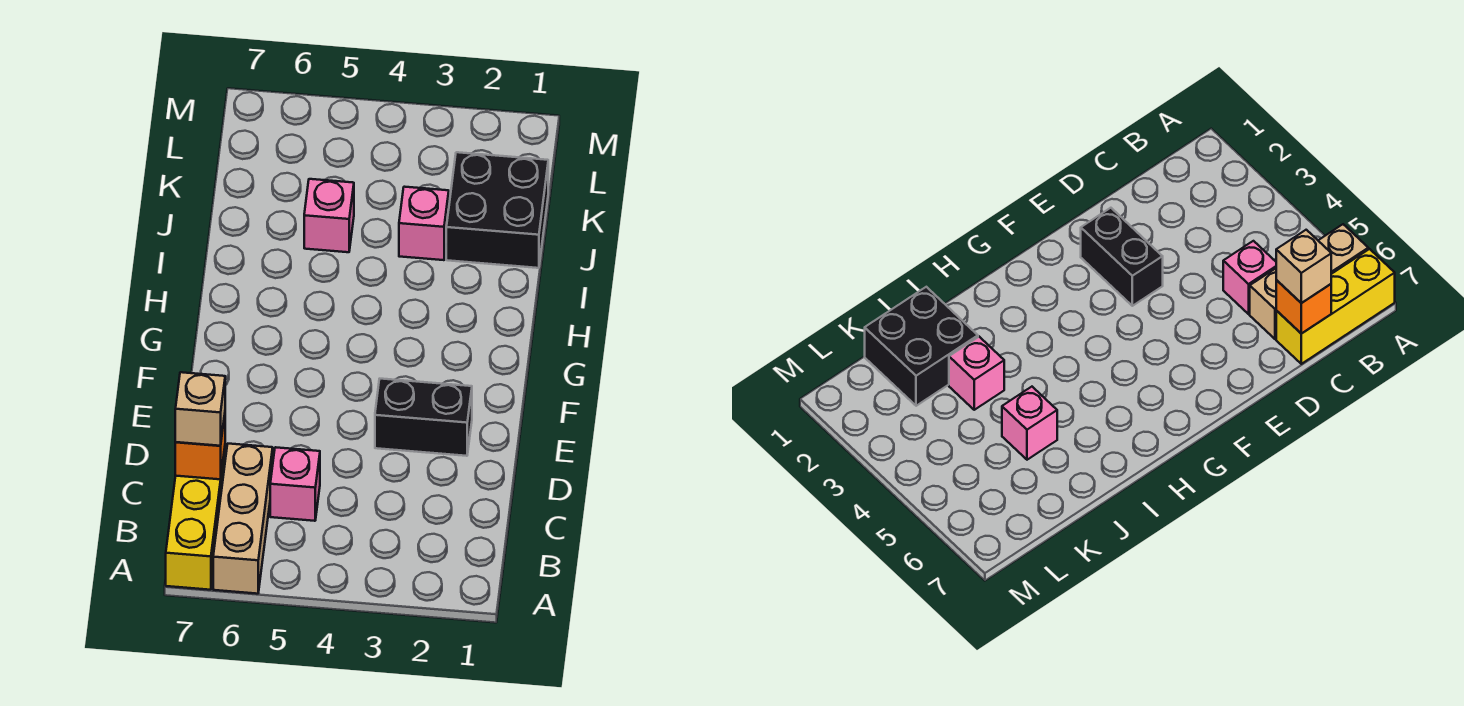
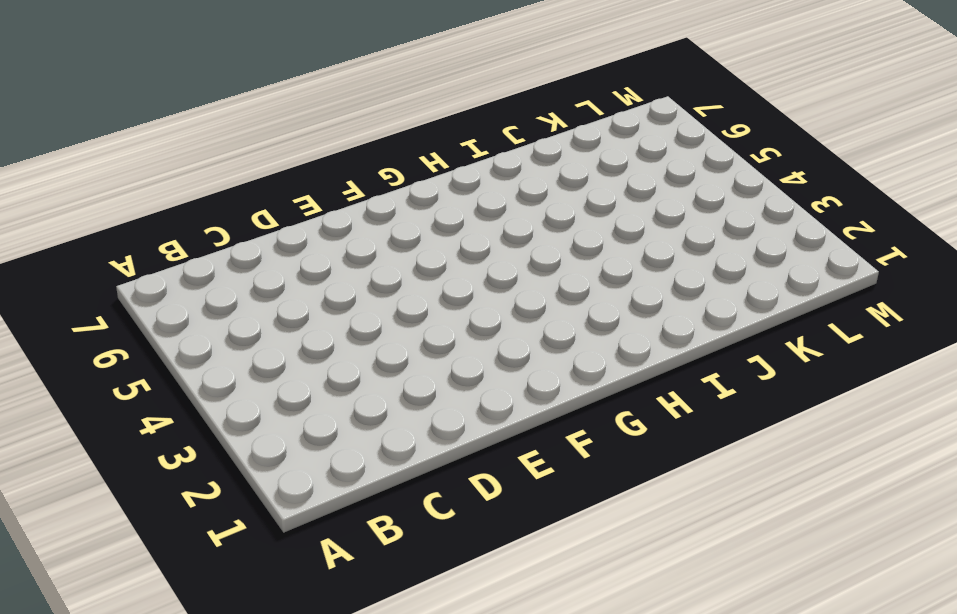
none -> tan brick A6:C6 level 1
none -> yellow brick A7:C7 level 1

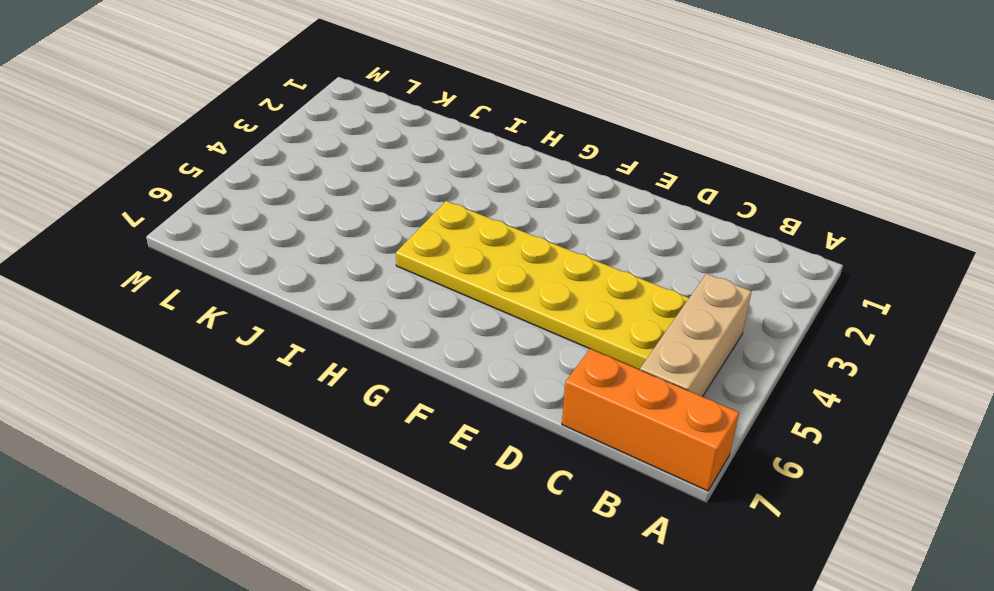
orange brick A7:C7 level 1 -> yellow brick A7:C7 level 1
tan brick B4:B6 level 1 -> tan brick A6:C6 level 1
yellow plate C4:H5 level 1 -> pink brick C5 level 1
none -> black brick E2:E3 level 1
none -> black brick J1:K2 level 1

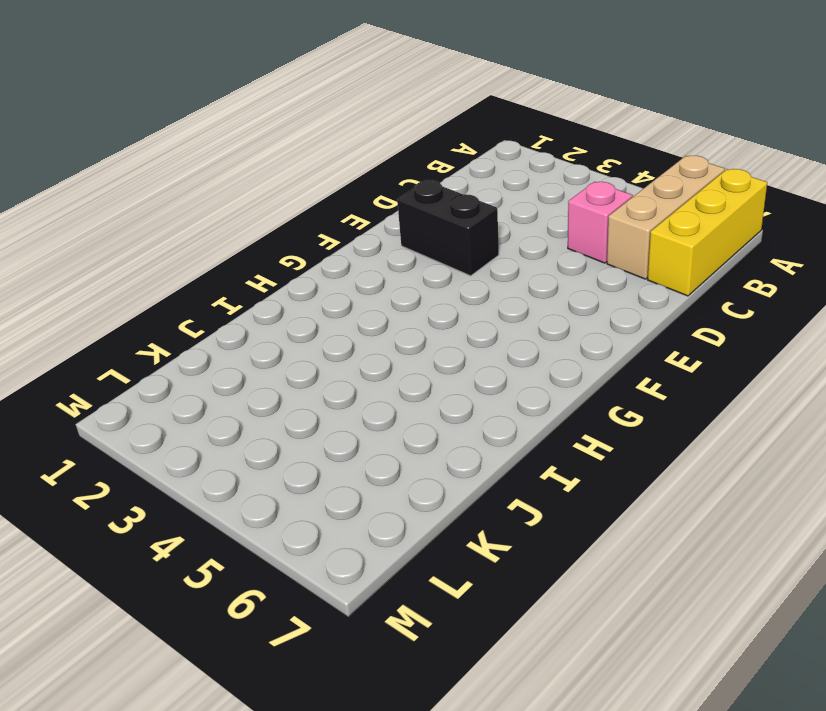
none -> black brick J1:K2 level 1
none -> pink brick J3 level 1

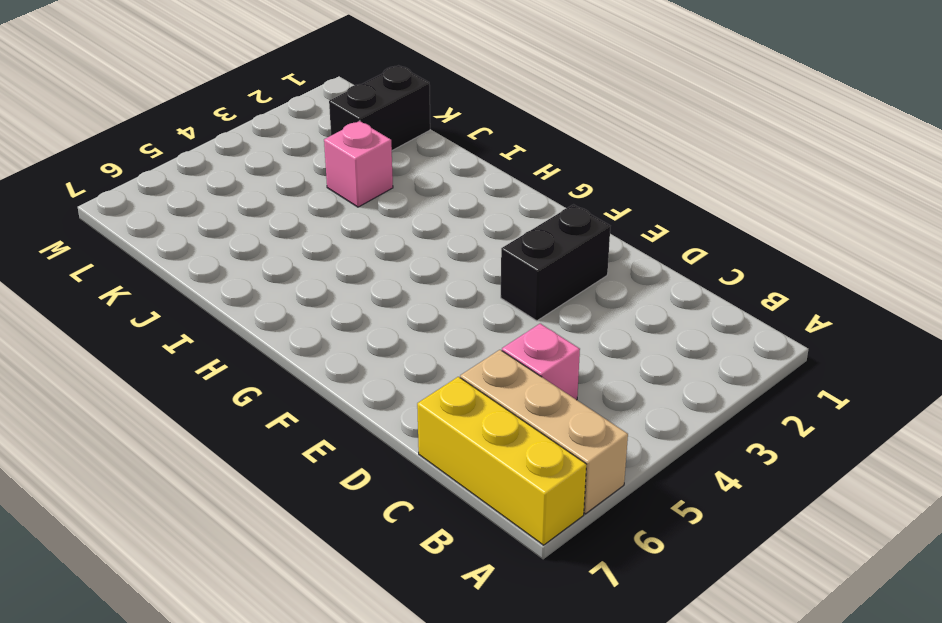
black brick K1:K2 level 1 -> black brick J1:K2 level 1
none -> pink brick J5 level 1
none -> orange brick C7 level 2

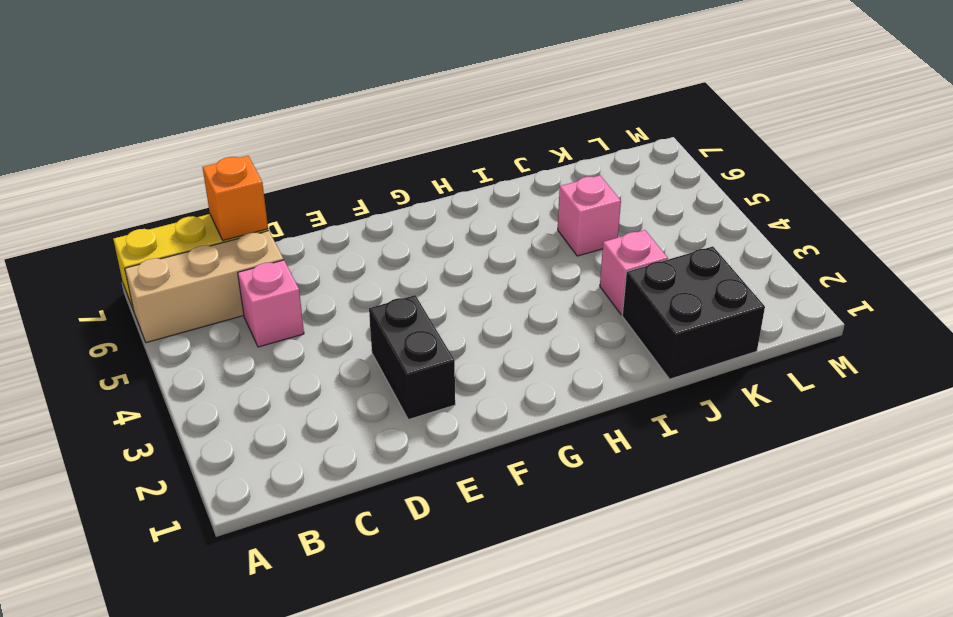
none -> tan brick C7 level 3

